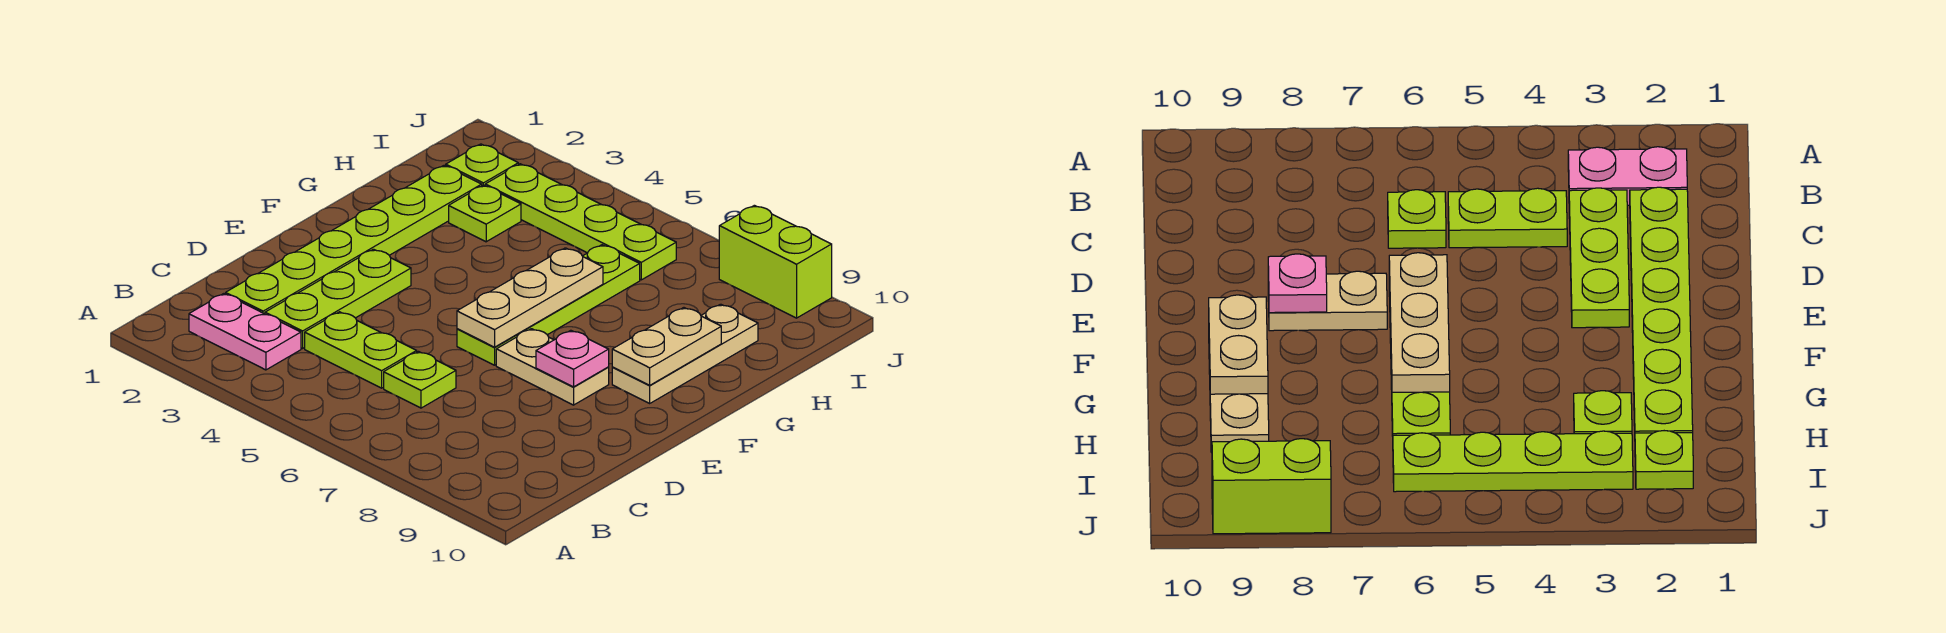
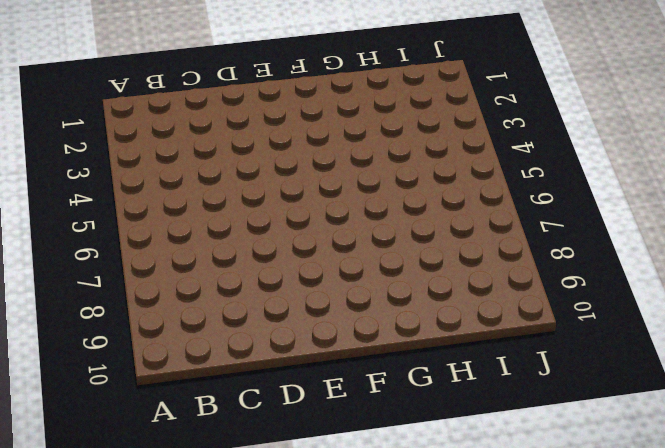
none -> pink plate B2:B3 level 1
none -> lime plate C2:H2 level 1
none -> lime plate C3:E3 level 1

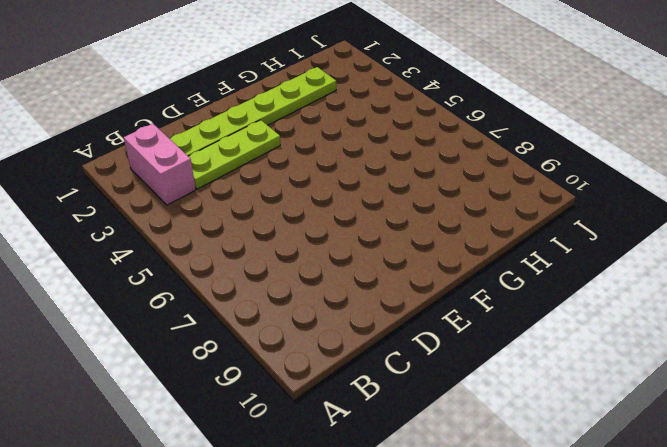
pink brick B2:B3 level 1 -> pink plate B2:B3 level 1
none -> lime plate C4:C5 level 1
none -> lime plate C6 level 1
none -> lime plate E6:H6 level 1

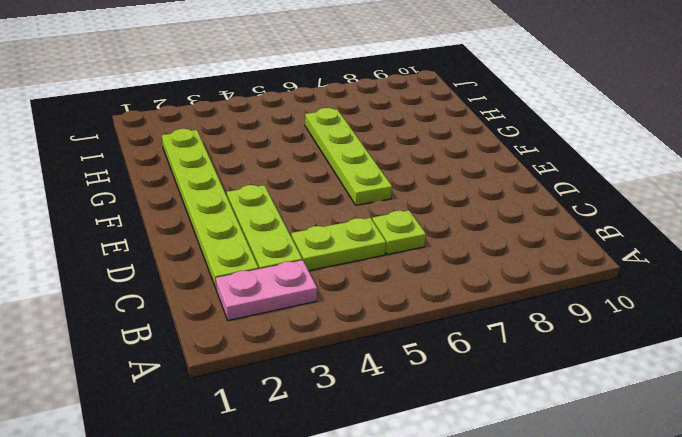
none -> tan plate E7:E8 level 1
none -> tan plate F9:H9 level 1
none -> lime plate H3 level 1

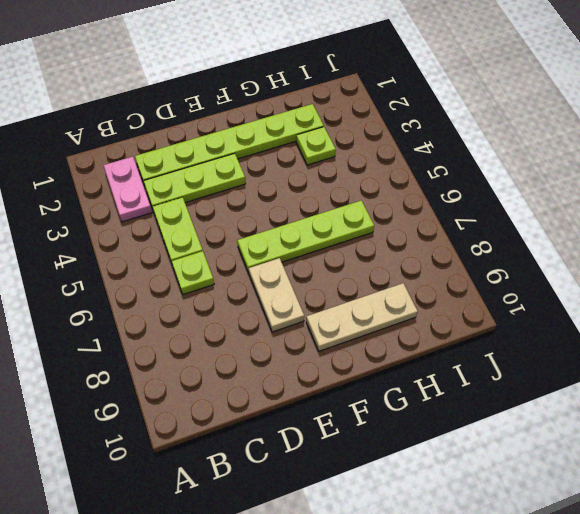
none -> lime plate I2 level 1
none -> lime plate I3:I6 level 1
none -> lime brick J8:J9 level 1

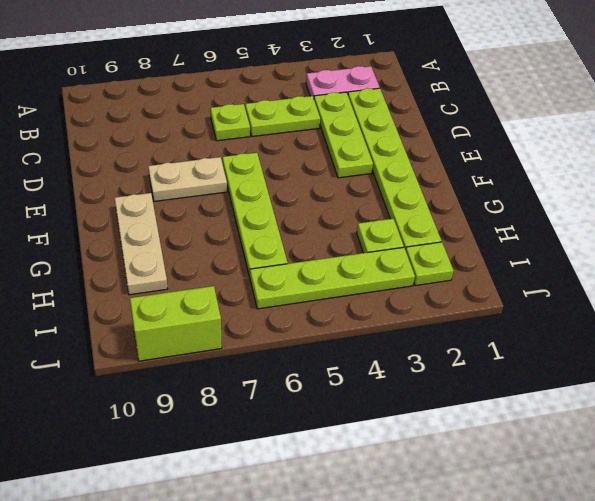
none -> tan plate E6:G6 level 2
none -> pink plate E8 level 2
none -> tan plate F9:G9 level 2

